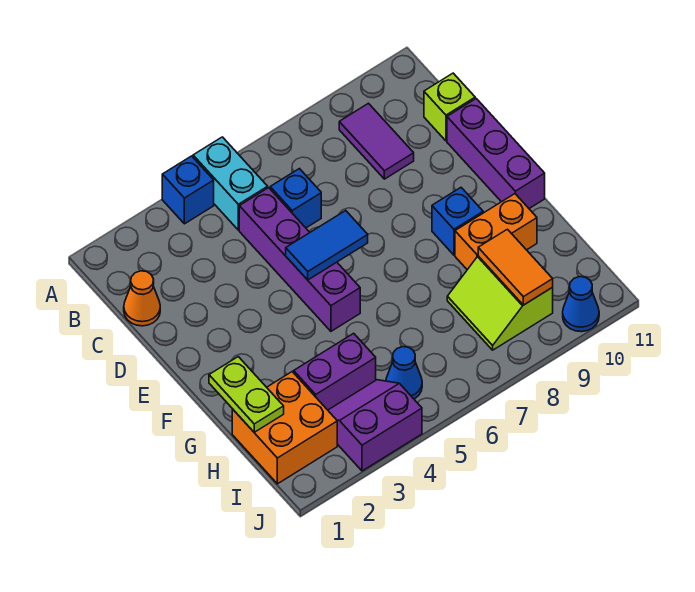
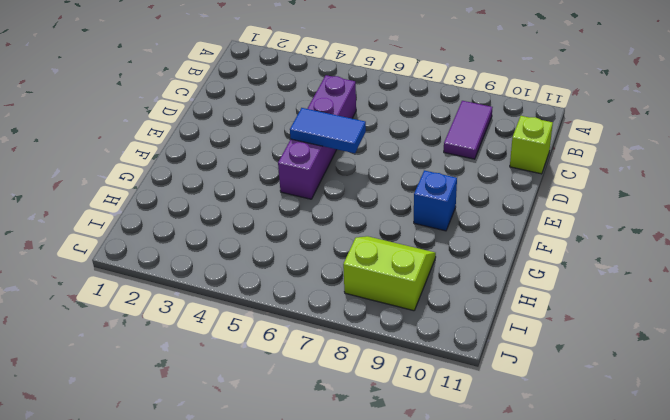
lime slope H8:I9 level 1 top I -> lime slope H8:I9 level 1 top 9
none -> blue brick A4 level 1
none -> cyan brick A5:B5 level 1
none -> orange cone C1 level 1

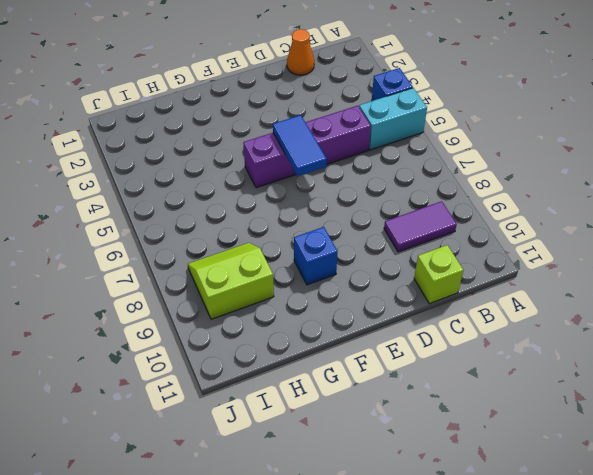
none -> blue brick C6 level 1
none -> purple brick D11:F11 level 1
none -> orange brick G9:G10 level 1

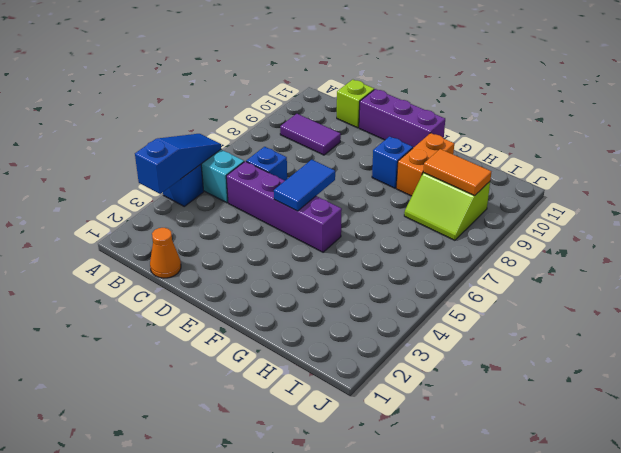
blue slope A3:A5 level 2 top 3 -> none
none -> orange brick H1:I2 level 1
none -> purple brick H3:H4 level 1
none -> purple slope I3:J4 level 1 top J

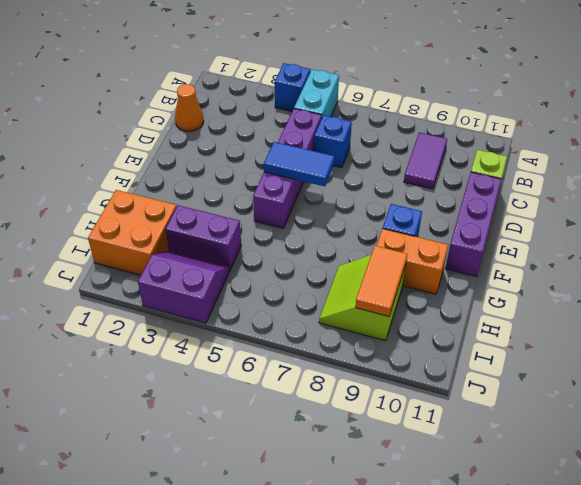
none -> blue cone I5 level 1
none -> blue cone J10 level 1
none -> lime plate G1:H1 level 2

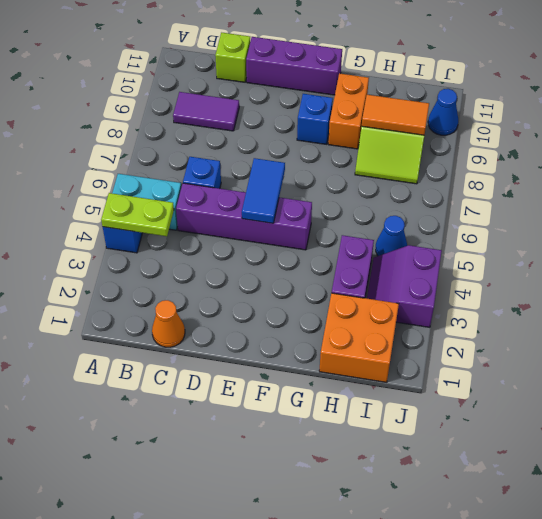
lime plate A4:B4 level 2 -> lime plate G1:H1 level 2

